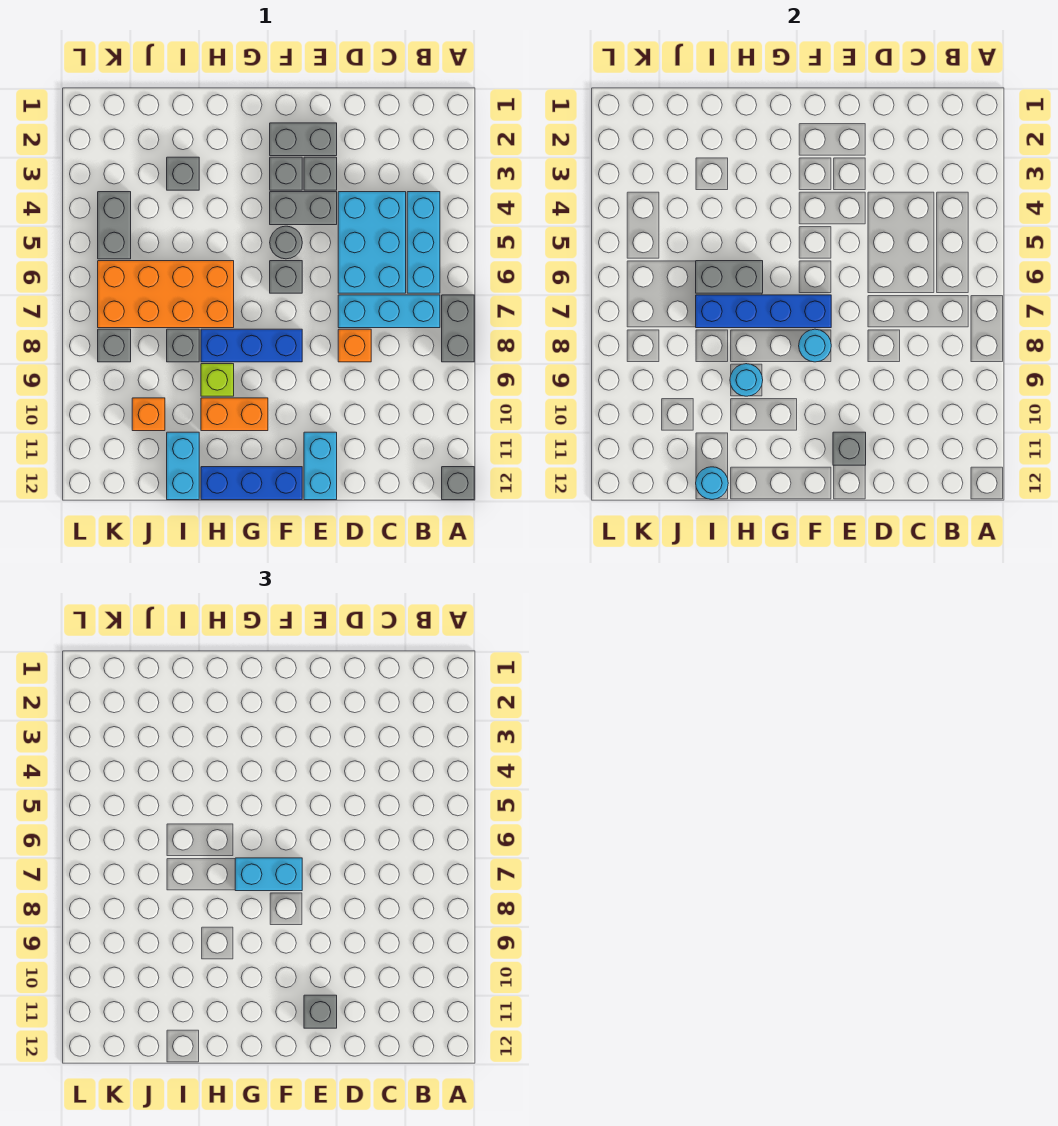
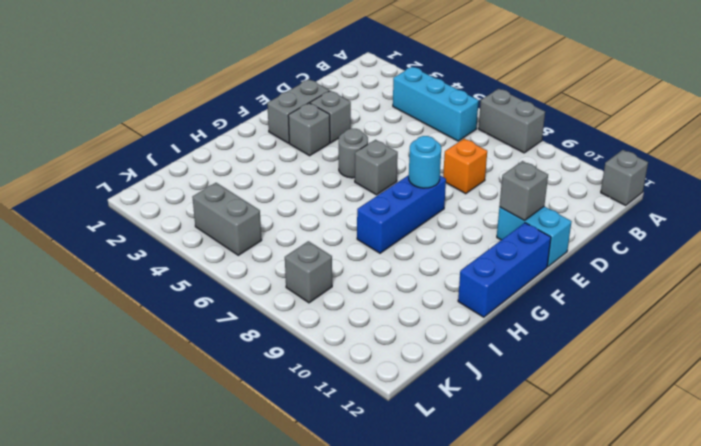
none -> cyan brick B7:D7 level 1
none -> cyan brick C4:D6 level 1
none -> grey brick E4:F4 level 1
none -> orange brick G10:H10 level 1

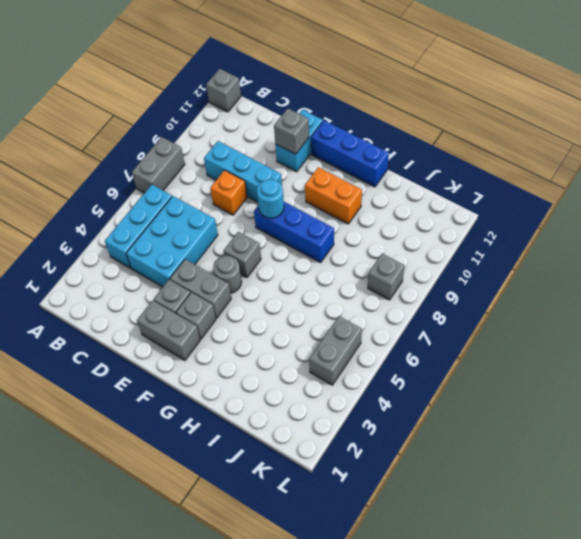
cyan brick C9:E9 level 1 -> cyan brick B7:D7 level 1
none -> orange brick H6:K7 level 1
none -> lime brick H9 level 1
none -> grey brick I3 level 1
none -> grey brick I8 level 1

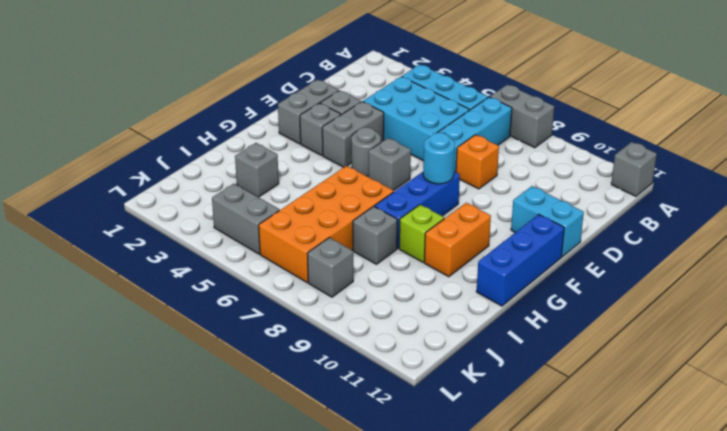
none -> cyan brick I11:I12 level 1
none -> orange brick J10 level 1
none -> grey brick E11 level 2
none -> blue brick F7:I7 level 2

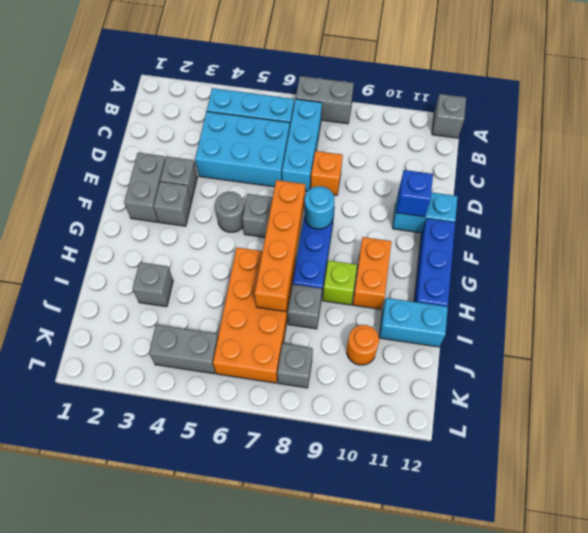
blue brick E11 level 2 -> grey brick E11 level 2
orange brick F7:I7 level 2 -> blue brick F7:I7 level 2
orange round brick J10 level 1 -> orange brick J10 level 1
none -> grey brick E4:F4 level 1
none -> grey brick H6:I6 level 2
none -> cyan round brick H9 level 2
none -> cyan round brick I12 level 2

